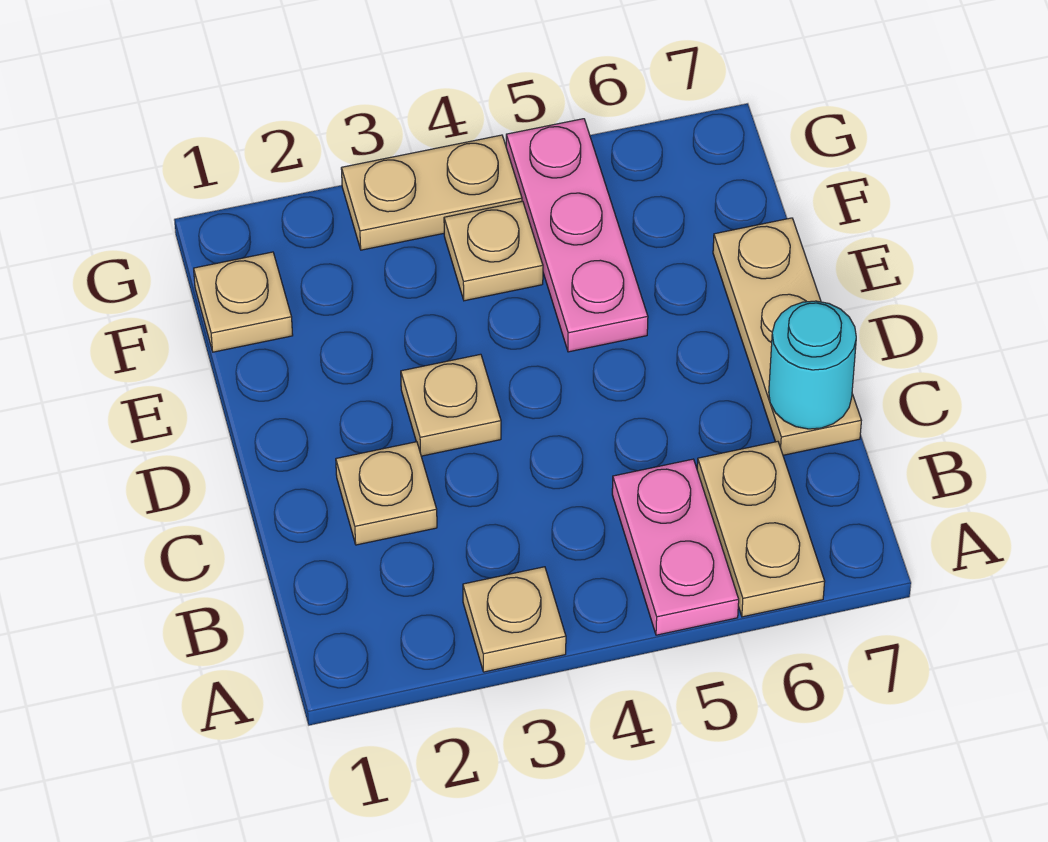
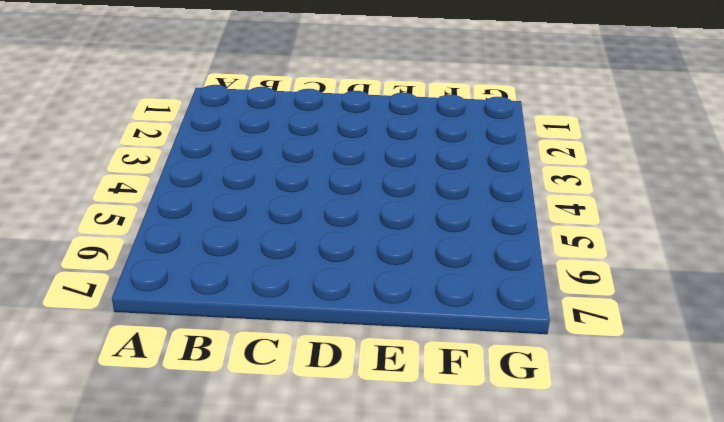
none -> tan plate A3 level 1
none -> pink plate A5:B5 level 1

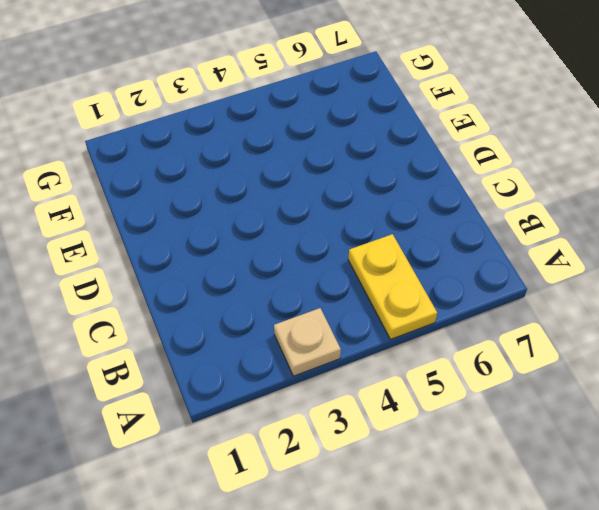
yellow plate A5:B5 level 1 -> pink plate A5:B5 level 1
none -> tan plate A6:B6 level 1
none -> tan plate C2 level 1

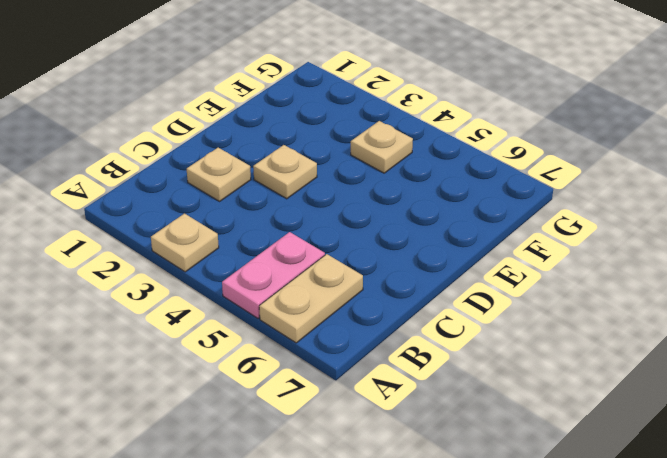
none -> tan plate C7:E7 level 1
none -> pink plate E5:G5 level 1

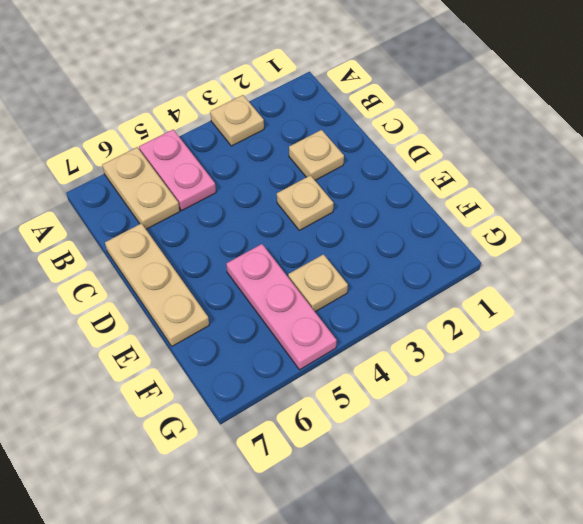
none -> tan plate F1 level 1
none -> tan plate G3:G4 level 1

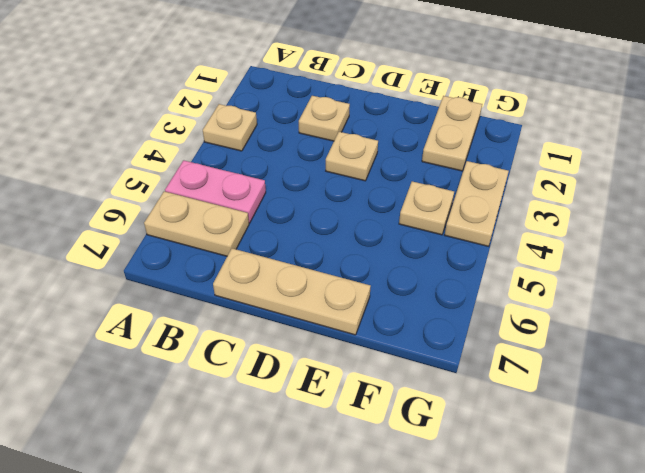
tan plate F1:F2 level 1 -> tan plate F1 level 1
none -> pink plate E5:G5 level 1
none -> cyan round brick C7 level 2

